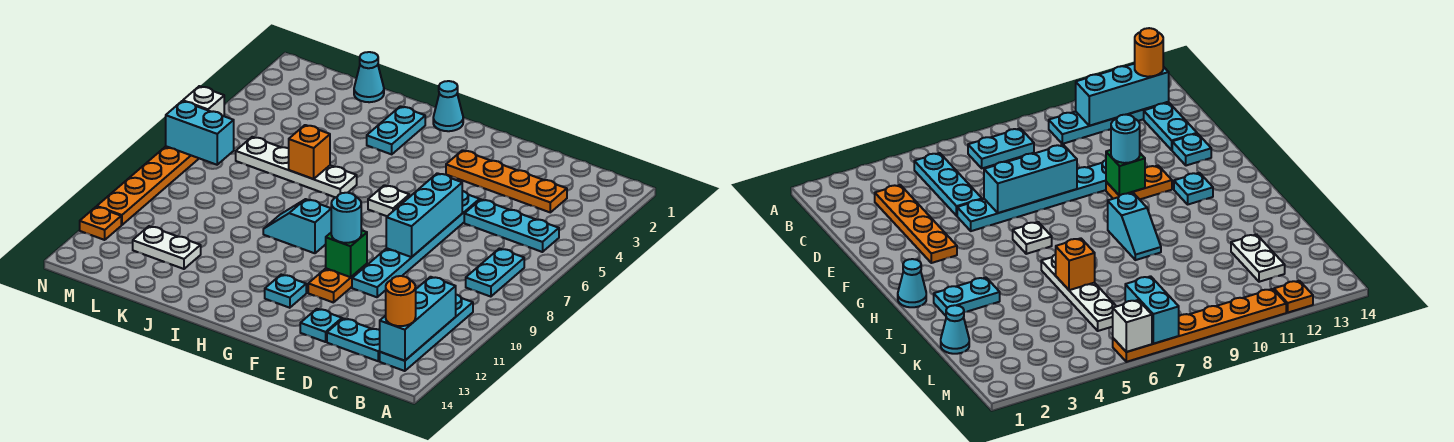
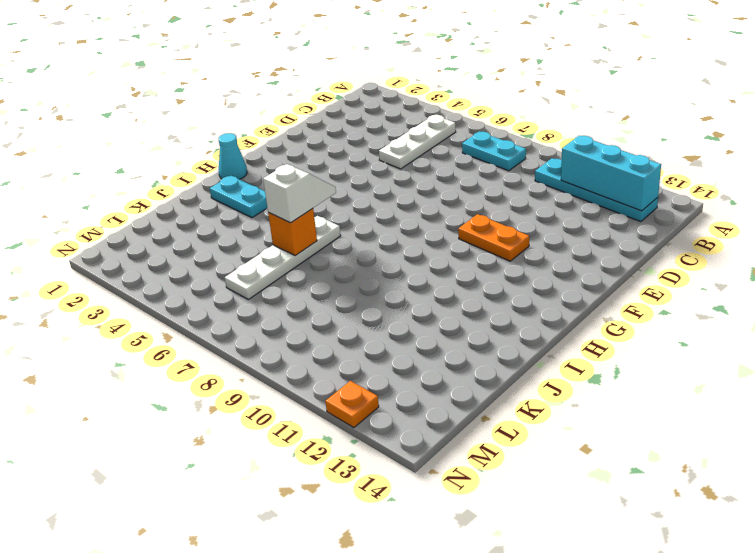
white plate B5:D5 level 1 -> cyan plate B5:D5 level 1
white slope I6:J6 level 3 top J -> none
none -> orange plate C3:F3 level 1
none -> cyan plate C13:D13 level 1
none -> cyan plate E5:E10 level 1

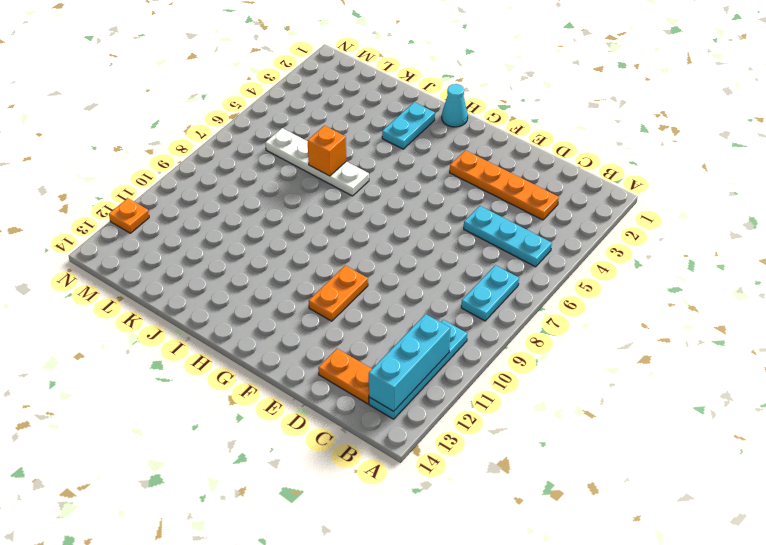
orange plate C13:D13 level 1 -> cyan plate C13:D13 level 1
none -> cyan plate E5:E10 level 1
none -> cyan plate E13 level 1
none -> white plate G6 level 1

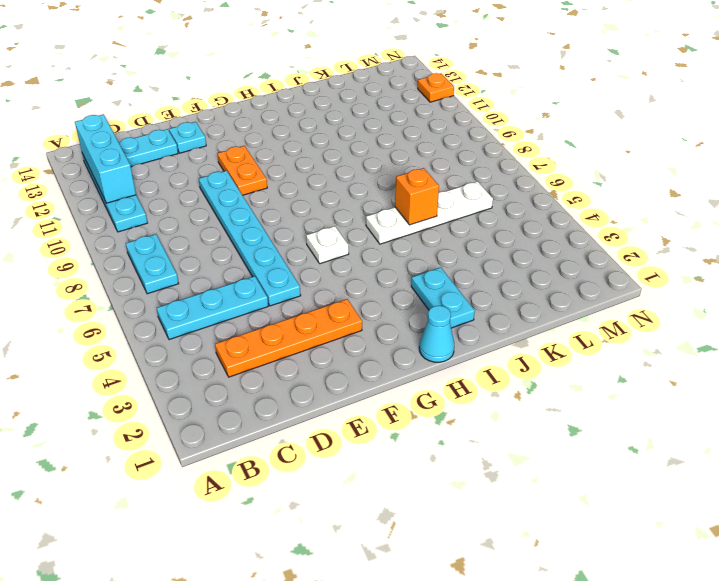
none -> cyan plate G12 level 1
none -> cyan slope H9:I9 level 1 top H
none -> cyan cone K1 level 1

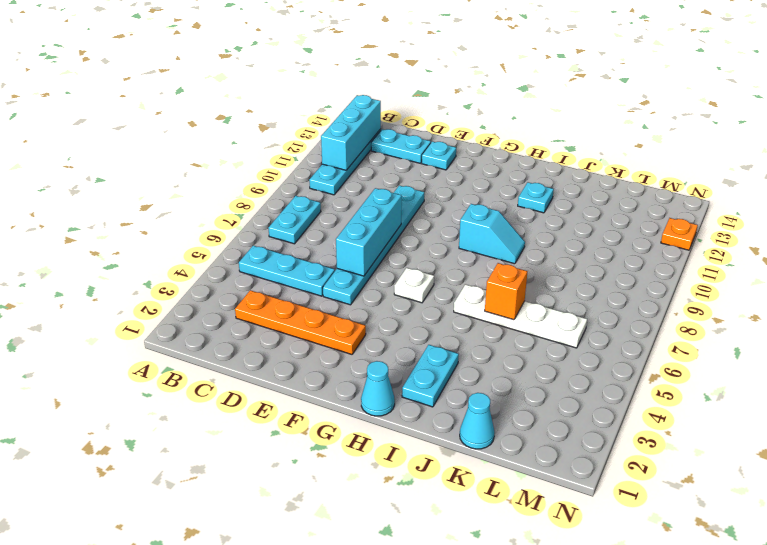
cyan plate I12 level 1 -> cyan plate G12 level 1
none -> orange plate F10:F11 level 1
none -> white plate K12:L12 level 1
none -> orange plate N6:N11 level 1

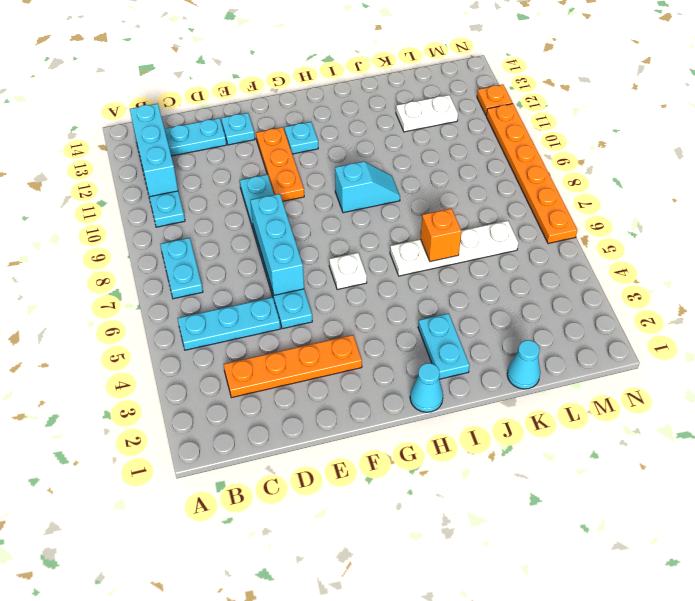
orange plate F10:F12 level 1 -> orange plate F10:F11 level 1
none -> green brick F10 level 2
none -> cyan brick M7:N7 level 2
none -> white brick N6 level 2

